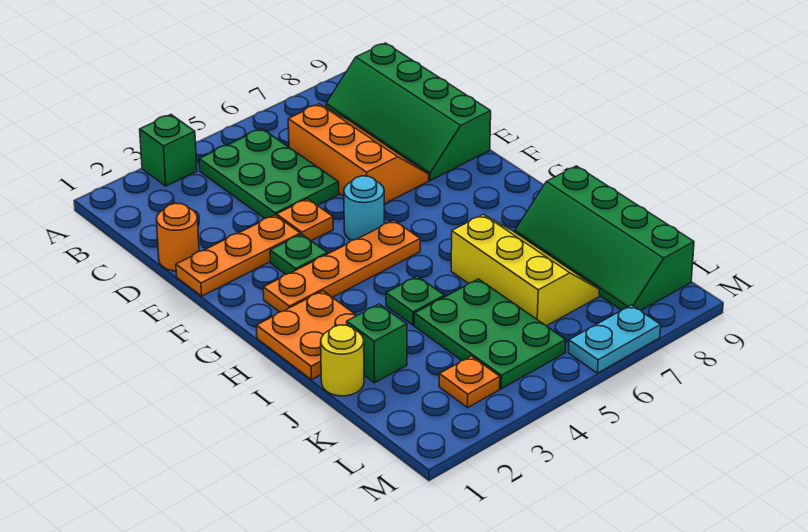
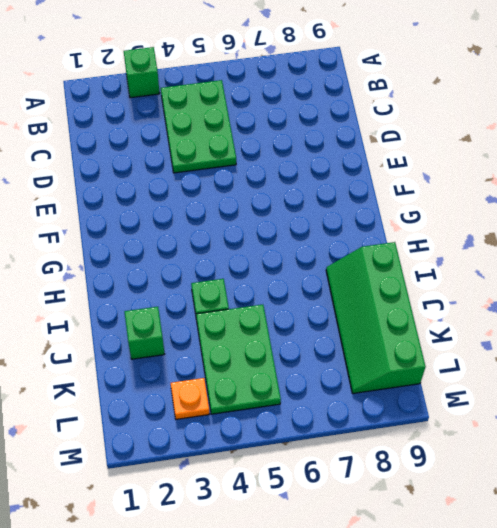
none -> green slope B8:E9 level 1 top 9
none -> orange slope C6:E7 level 1 top 6
none -> orange round brick D1 level 1

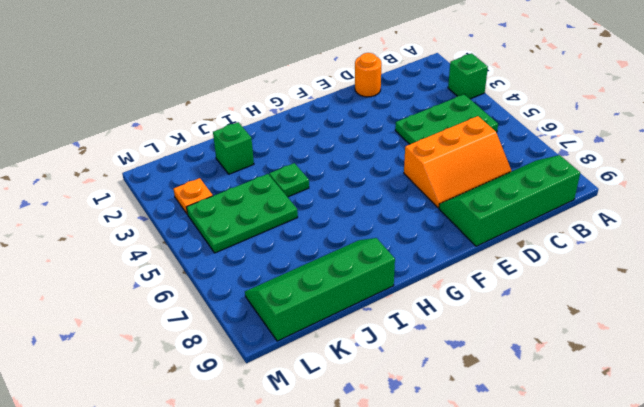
none -> orange plate E1:E3 level 1
none -> orange plate E4 level 1
none -> green plate F3 level 1

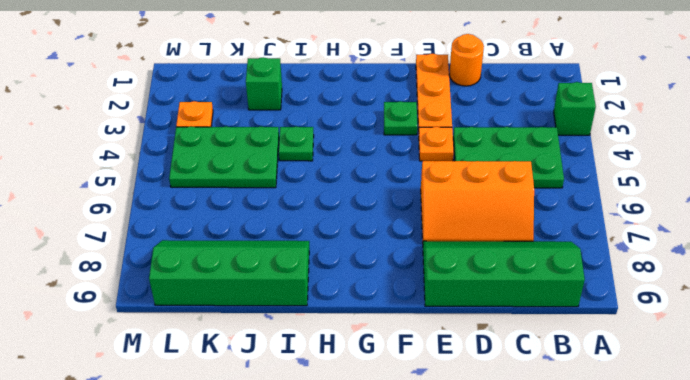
none -> cyan round brick F5 level 1
none -> orange plate G2:G5 level 1
none -> orange plate H1:I2 level 1

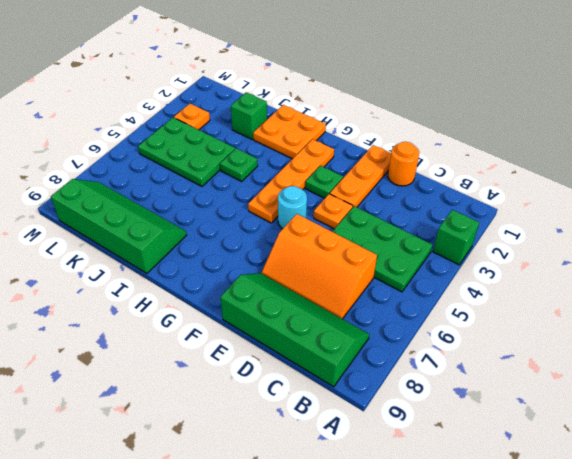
none -> yellow slope I6:K7 level 1 top 6
none -> yellow round brick J1 level 1
none -> cyan plate M6:M7 level 1

